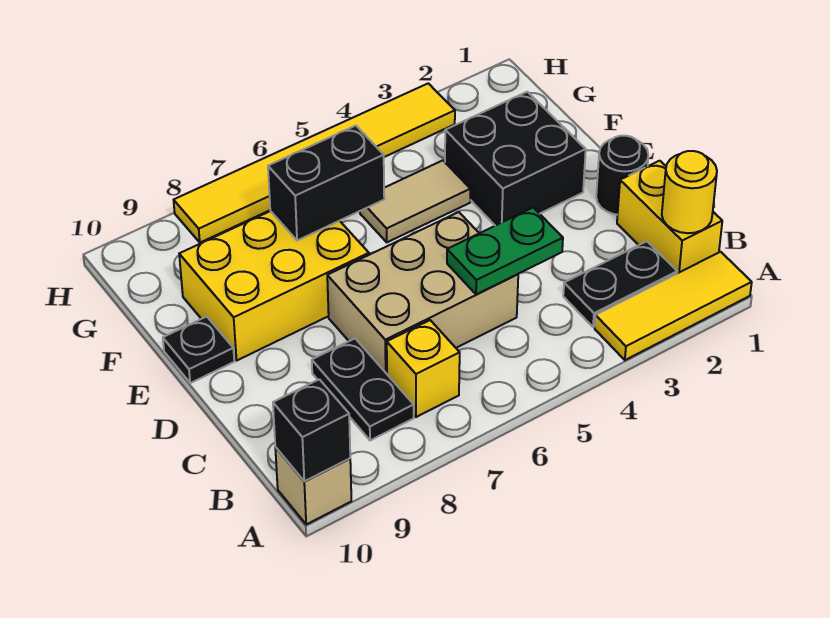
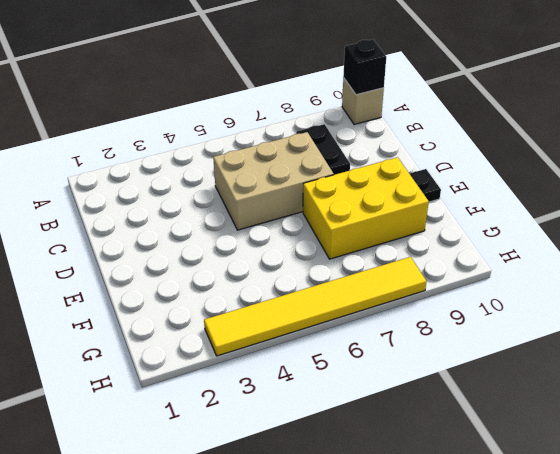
none -> yellow tile A1:A3 level 1
none -> yellow brick B1:C1 level 1
none -> black plate B2:B3 level 1

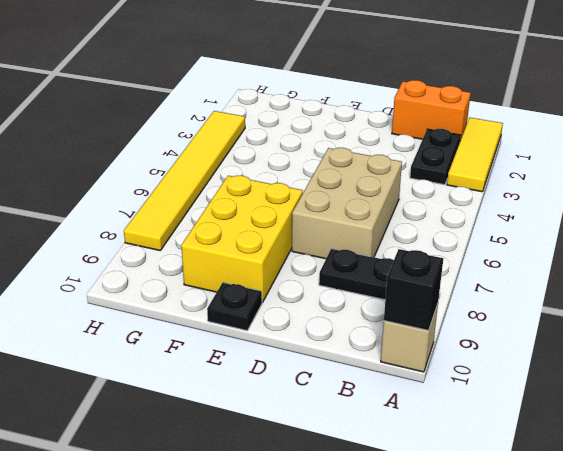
orange brick B1:C1 level 1 -> yellow brick B1:C1 level 1
none -> yellow brick B7 level 1
none -> black round brick D1 level 1
none -> black brick E2:F3 level 1

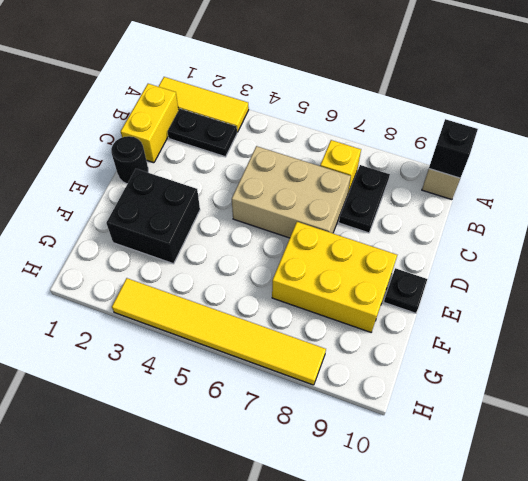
none -> tan tile F4:F5 level 1
none -> yellow round brick B1 level 2
none -> green plate C4:C5 level 2

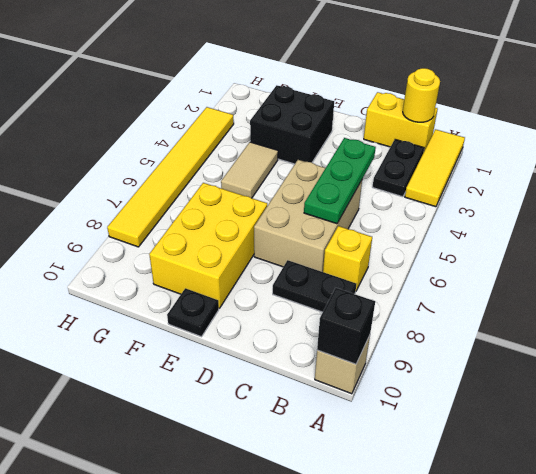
green plate C4:C6 level 2 -> green plate C4:C5 level 2
none -> black round brick D1 level 1
none -> black brick F6:F7 level 2

